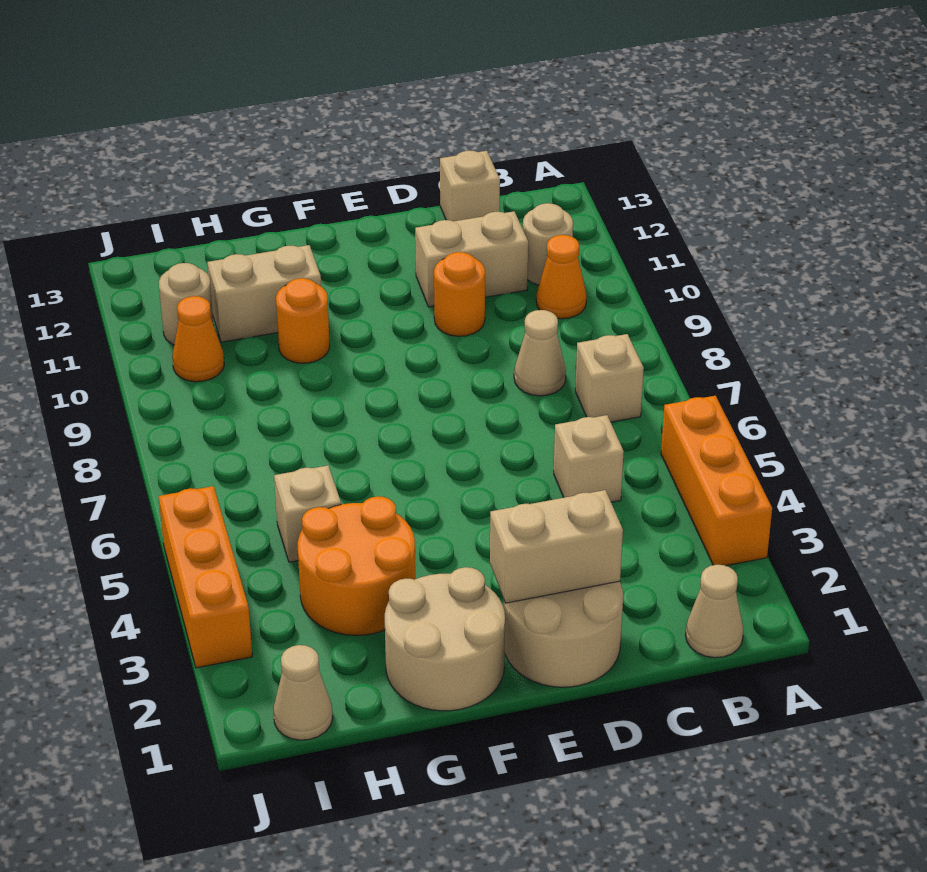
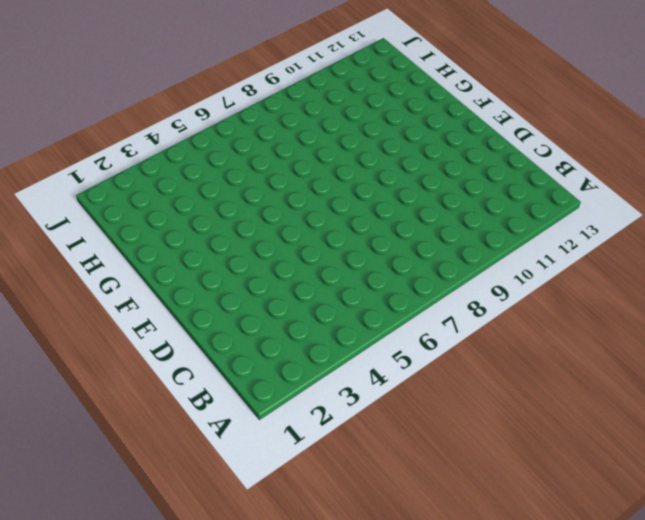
none -> orange brick A3:A5 level 1
none -> tan cone B1 level 1
none -> tan brick B7 level 1

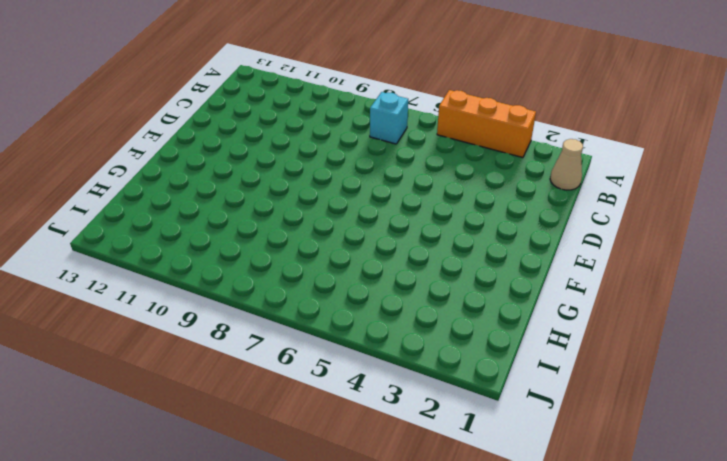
cyan brick B7 level 1 -> tan brick B7 level 1
none -> orange cone B10 level 1
none -> tan round brick B11 level 1
none -> tan brick C5 level 1

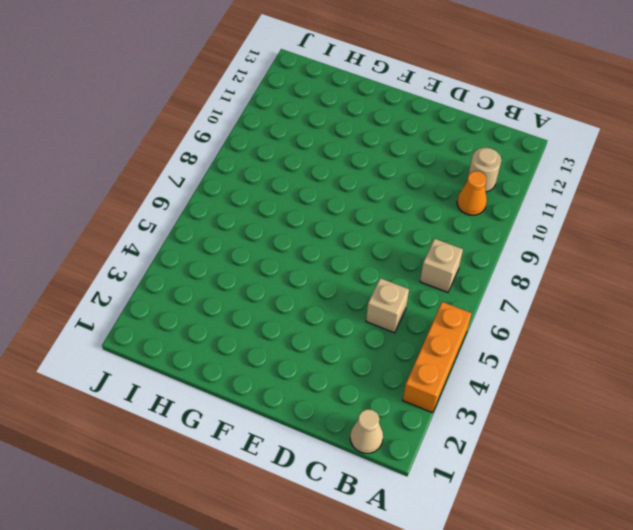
none -> tan cone C8 level 1
none -> tan brick C11:D11 level 1
none -> tan brick C13 level 1

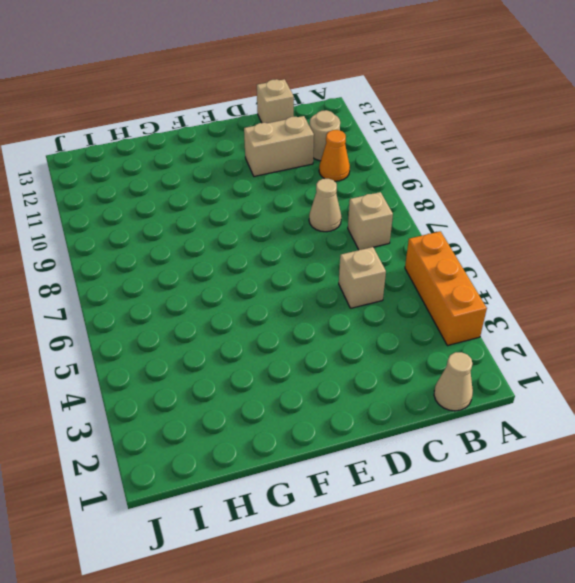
none -> tan round brick D1:E2 level 1
none -> orange round brick D10 level 1
none -> tan round brick F1:G2 level 1

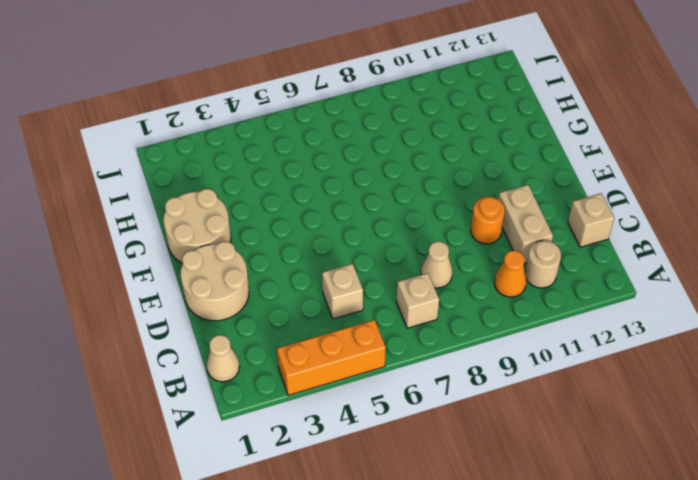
none -> orange round brick G3:H4 level 1
none -> orange round brick G10 level 1
none -> tan brick G11:H11 level 1

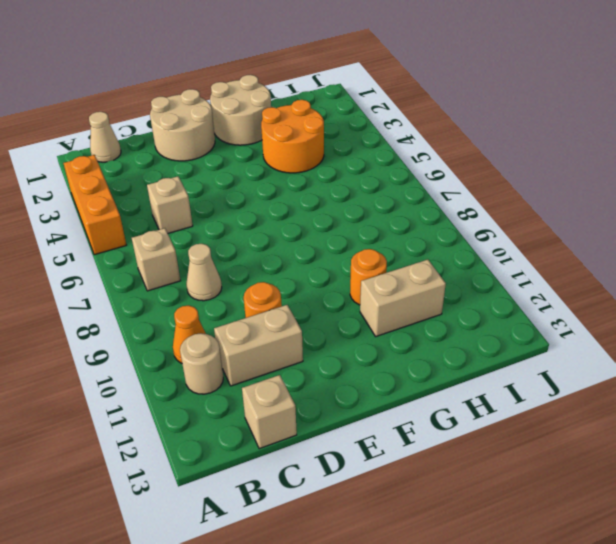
none -> tan brick H5 level 1
none -> tan cone I1 level 1
none -> orange cone I10 level 1

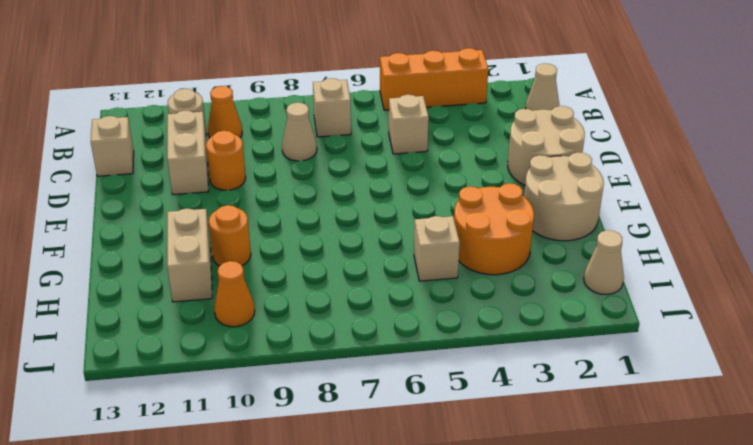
none -> tan round brick I11 level 1
none -> orange brick J3:J5 level 1
none -> tan brick D2:E2 level 2

